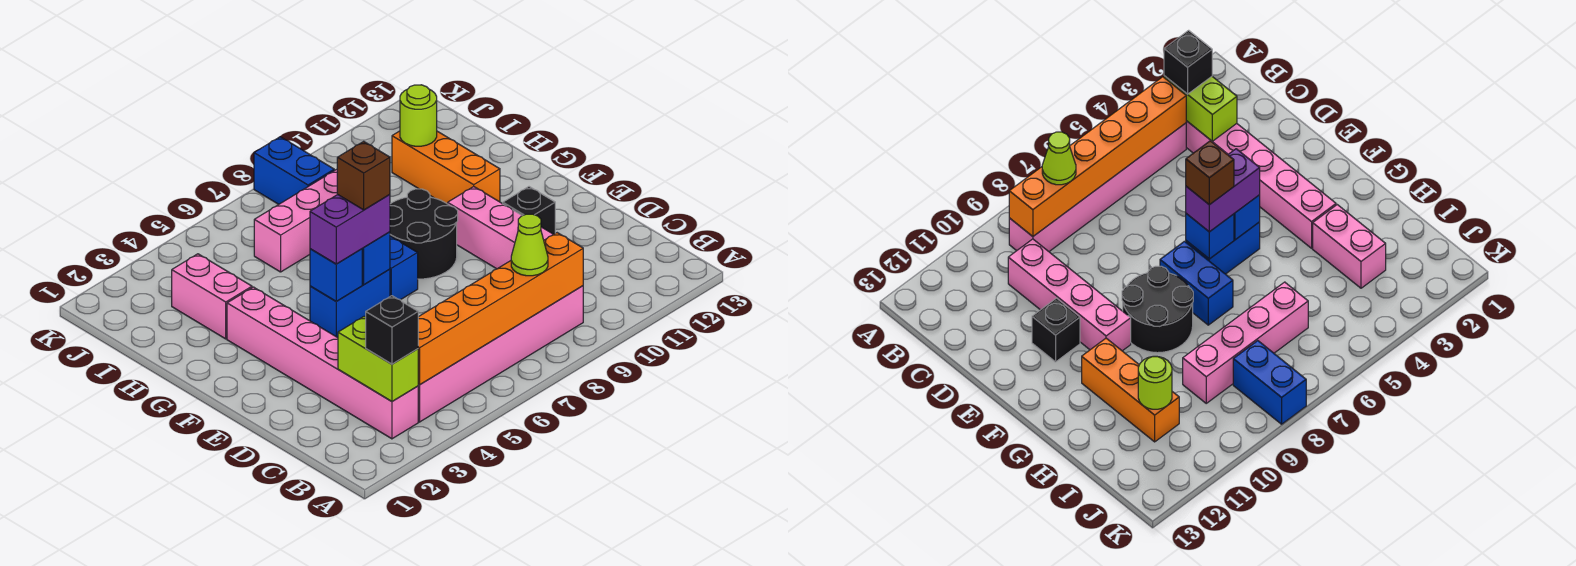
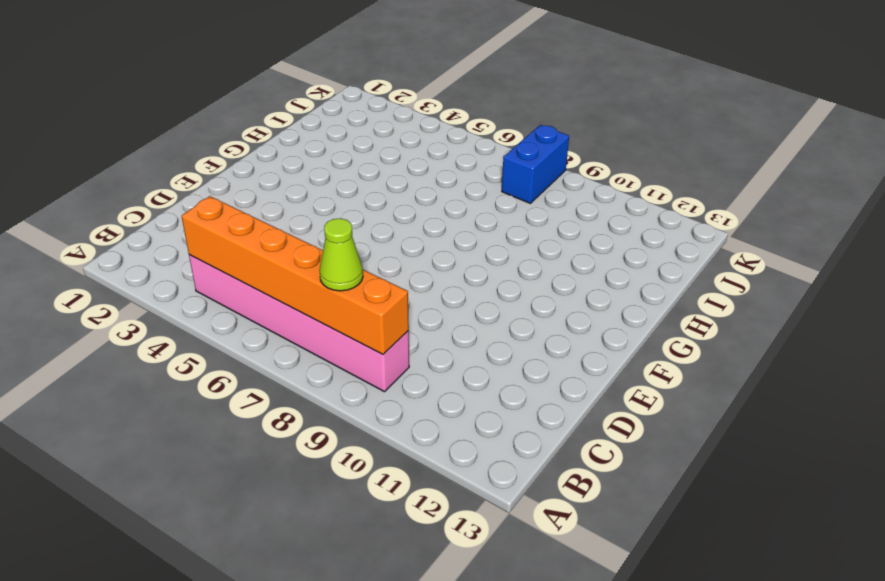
none -> pink brick B3:G3 level 1
none -> pink brick C10:F10 level 1
none -> black brick E11 level 1

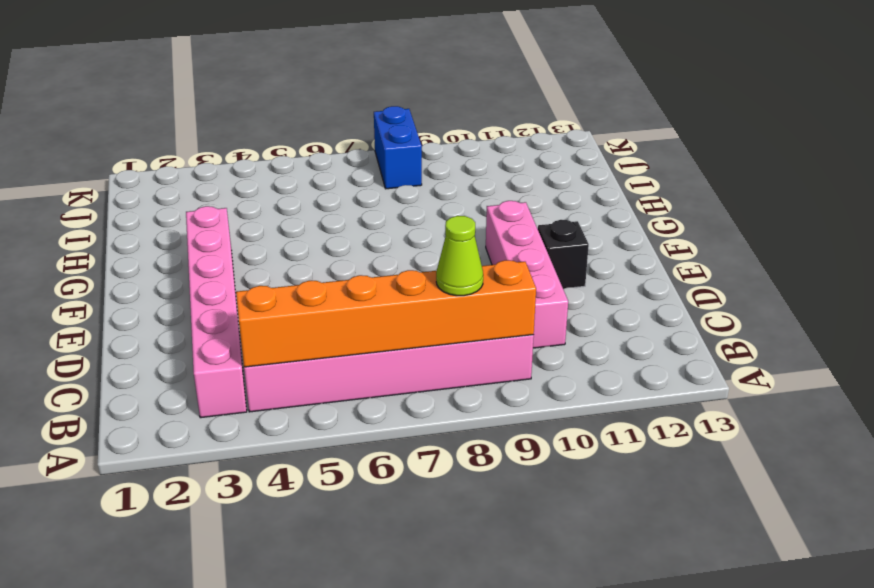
none -> blue brick F5:F6 level 1
none -> blue brick F7:G7 level 1
none -> black round brick F8:G9 level 1

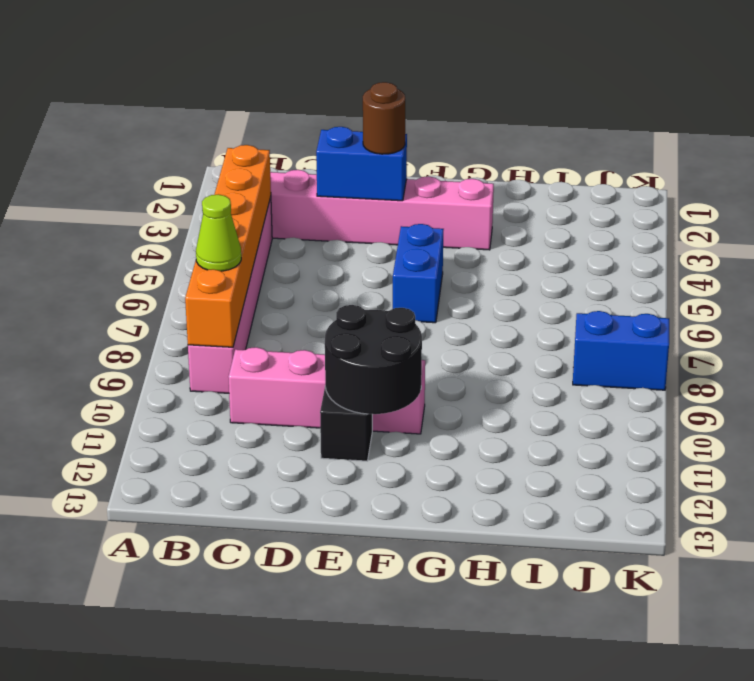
blue brick D3:E3 level 2 -> blue brick F7:G7 level 1
brown round brick E3 level 3 -> none
black round brick E10:F11 level 2 -> black round brick F8:G9 level 1
none -> orange brick G11:I11 level 1
none -> pink brick H3:I3 level 1
none -> pink brick I6:I9 level 1

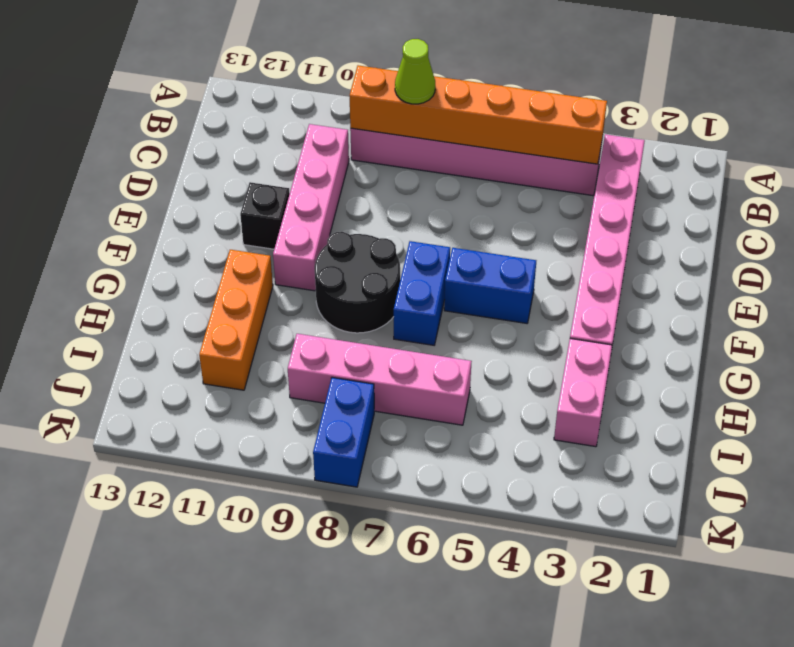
none -> lime brick B3:C3 level 2
none -> blue brick F5 level 2
none -> blue brick F6 level 2

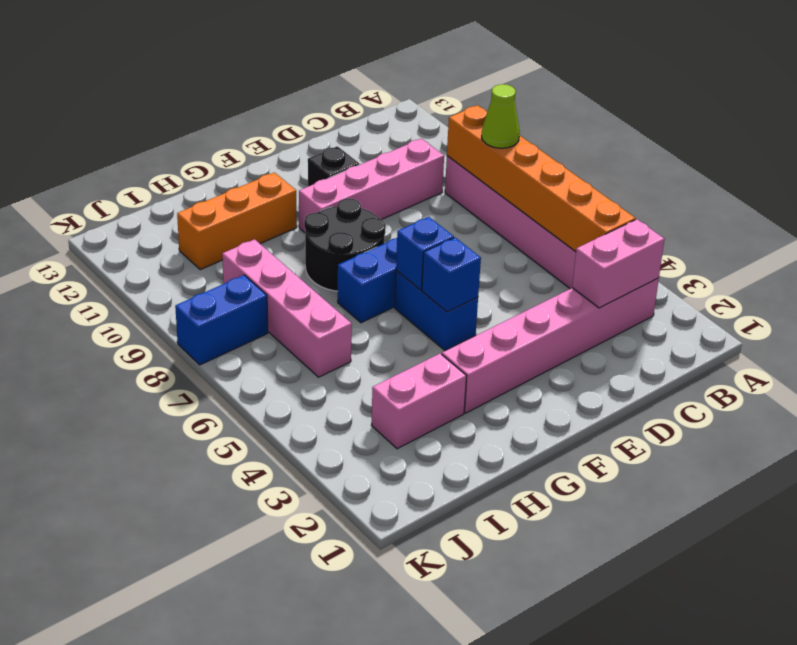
pink brick B3:C3 level 2 -> lime brick B3:C3 level 2
none -> lime round brick I11 level 2
none -> black brick B3 level 3
none -> purple brick F5:F6 level 3

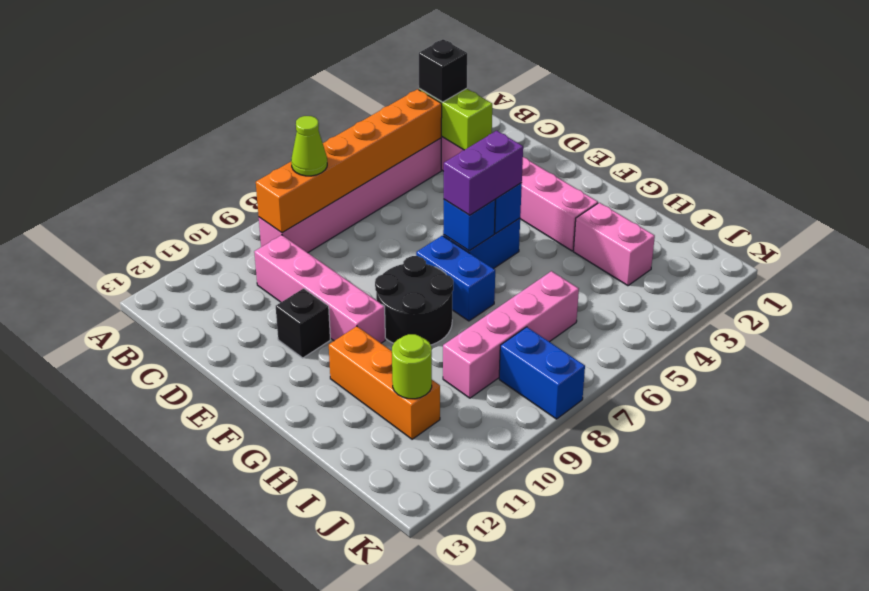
none -> brown brick F6 level 4

